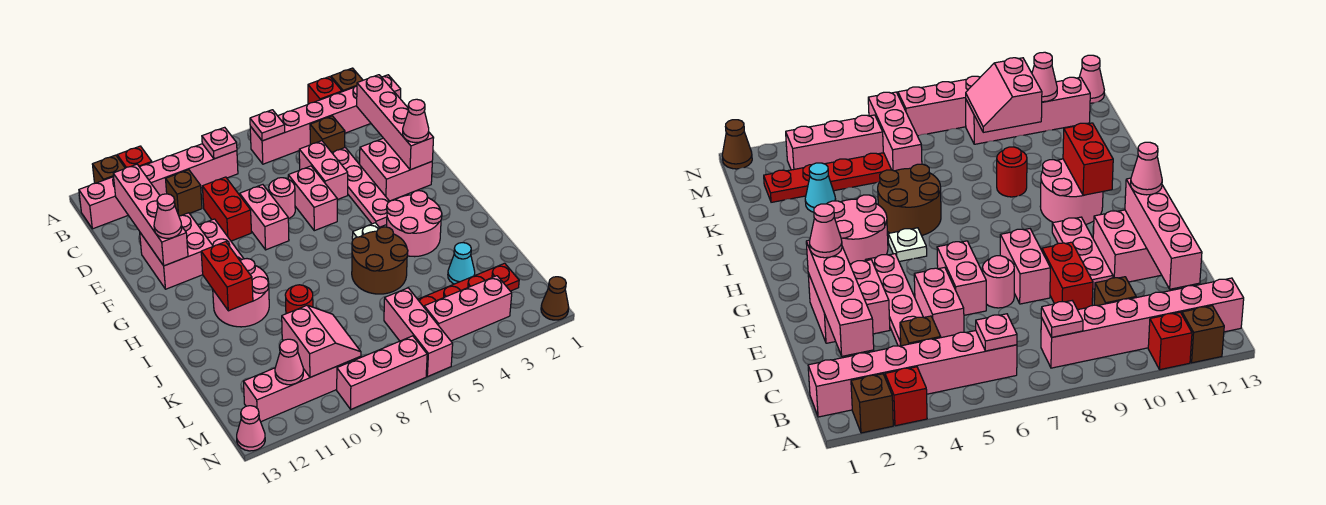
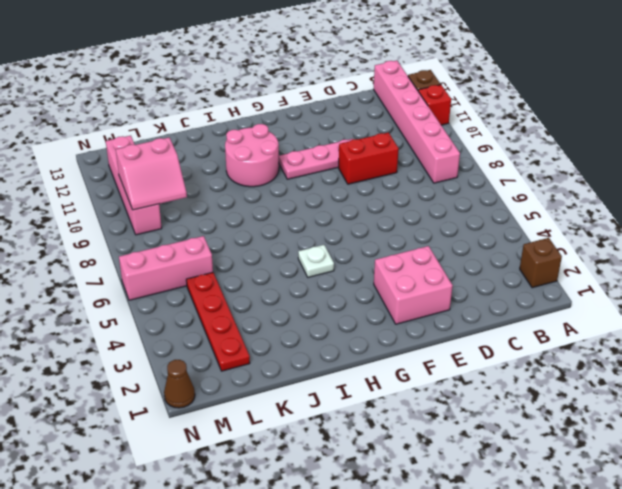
none -> red brick A3 level 1
none -> pink brick B1:B6 level 1
none -> brown brick C4 level 1
none -> brown brick C10 level 1

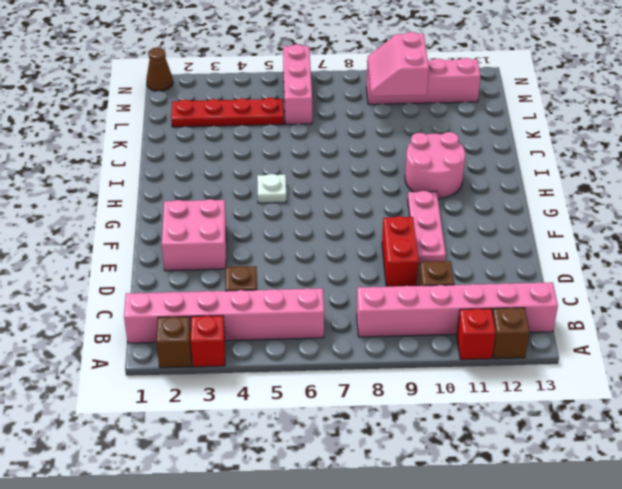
none -> pink plate D4:G4 level 1
none -> pink brick D5:E5 level 1
none -> pink brick E6:F6 level 1
none -> pink round brick E7 level 1

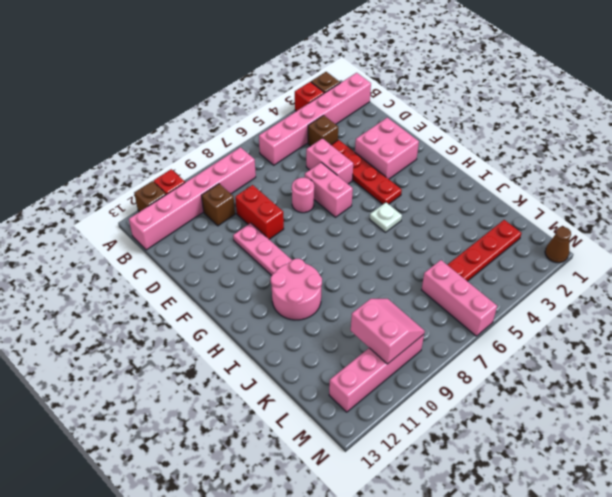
red plate D4:G4 level 1 -> pink plate D4:G4 level 1
none -> pink brick E8:F8 level 1
none -> pink brick E11:F12 level 1
none -> pink round brick H3:I4 level 1
none -> brown round brick I5:J6 level 1

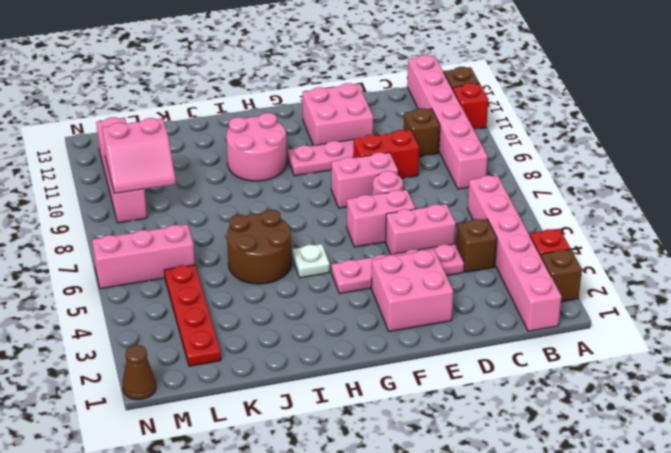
none -> pink round brick H3:I4 level 1
none -> red round brick J9 level 1
none -> cyan cone K3 level 1
none -> pink brick M3:M5 level 1

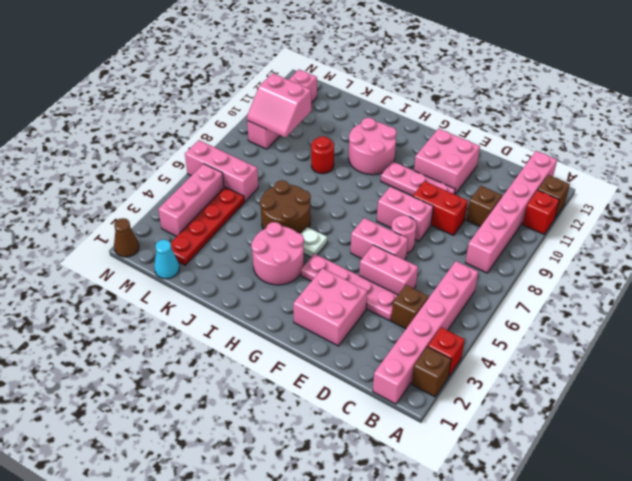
cyan cone L1 level 1 -> cyan cone K3 level 1
none -> pink brick N7:N9 level 1
none -> pink cone N13 level 1
none -> pink plate B6 level 2
none -> pink plate B8 level 2

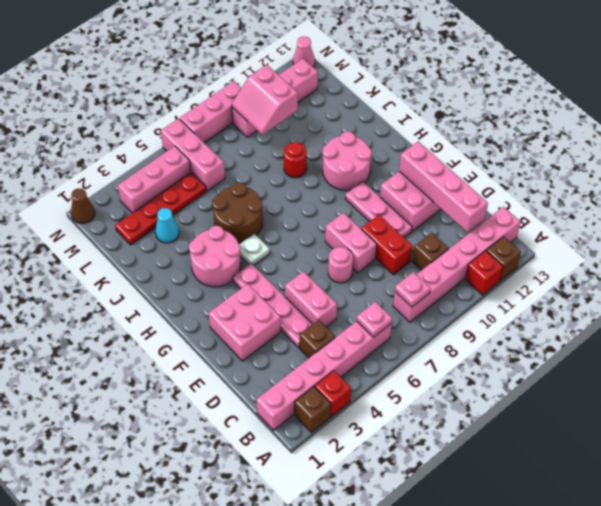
none -> pink brick E6:F6 level 1
none -> pink brick C2:F2 level 2
none -> red brick H11:I11 level 2
none -> pink cone M11 level 2

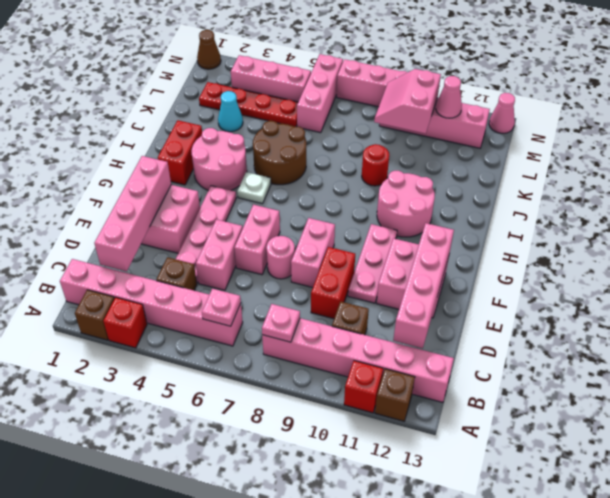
red brick H2:I2 level 1 -> red brick H11:I11 level 2
none -> pink cone F2 level 3
none -> pink cone F12 level 3

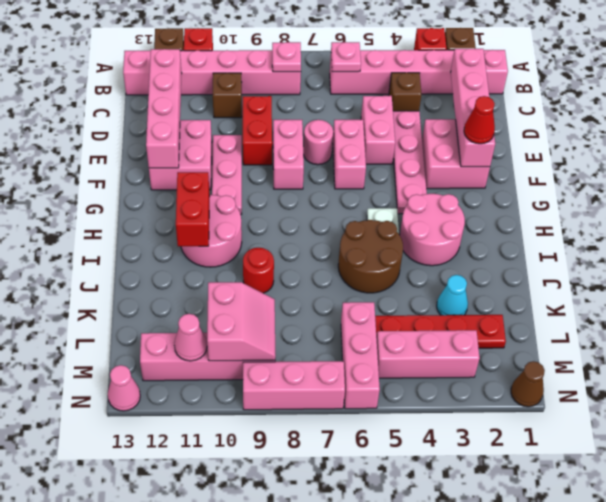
red cone F2 level 3 -> pink cone F2 level 3
none -> pink cone F12 level 3

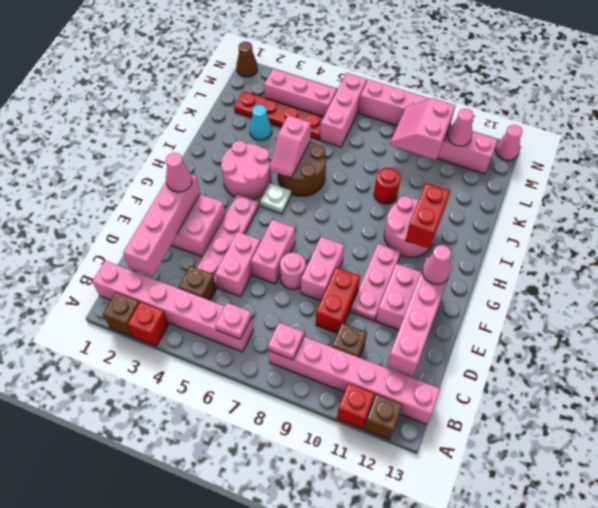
pink slope I5:J5 level 2 top J -> none

